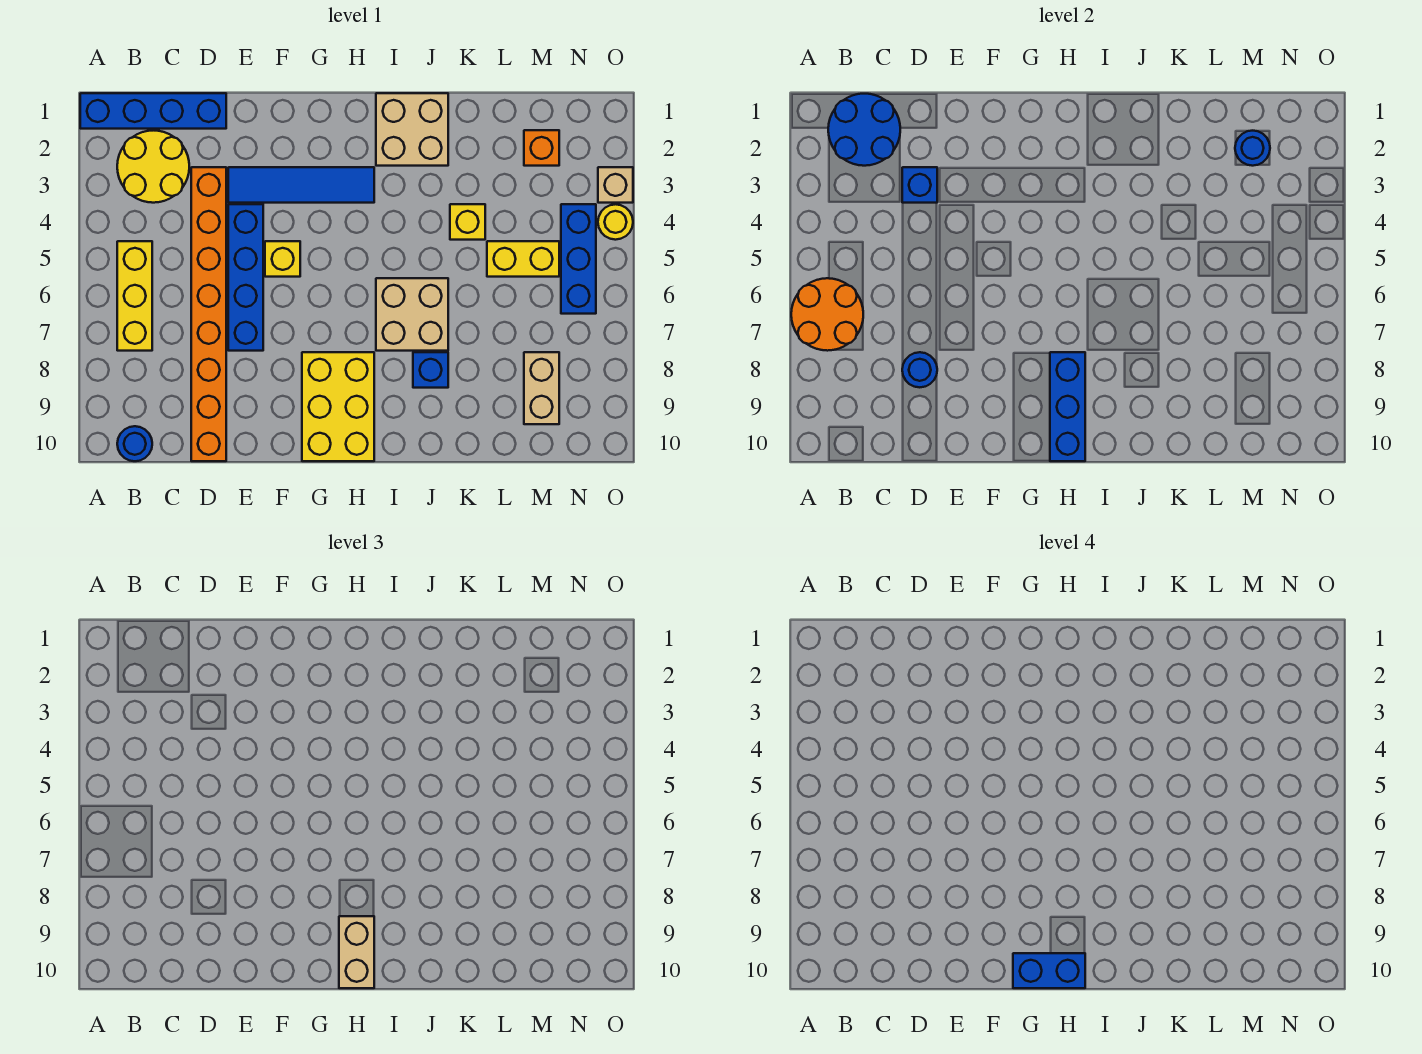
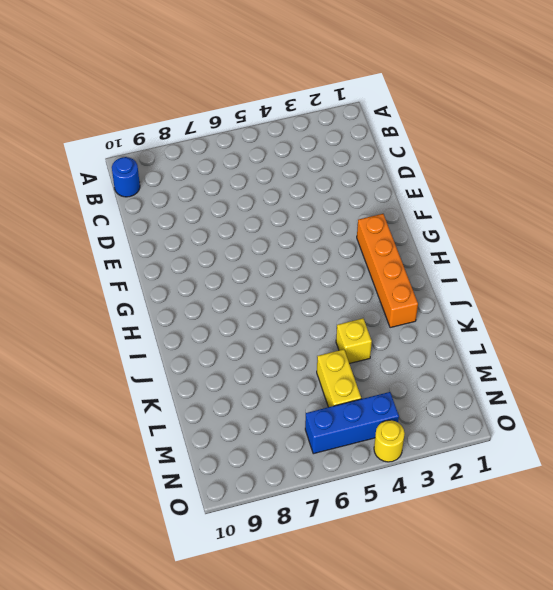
orange brick G2:J2 level 1 -> tan brick I1:J2 level 1
none -> blue brick A1:D1 level 1
none -> yellow round brick B2:C3 level 1
none -> yellow brick B5:B7 level 1

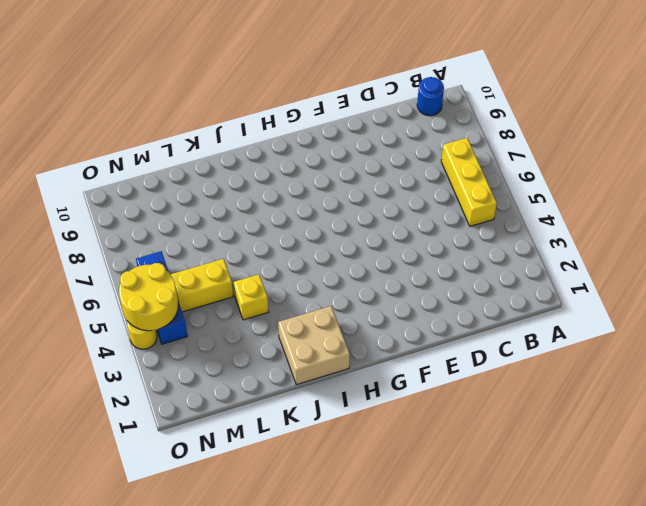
yellow round brick N4:O5 level 2 -> yellow round brick B2:C3 level 1
none -> blue brick A1:D1 level 1
none -> orange brick D3:D10 level 1
none -> blue tile E3:H3 level 1

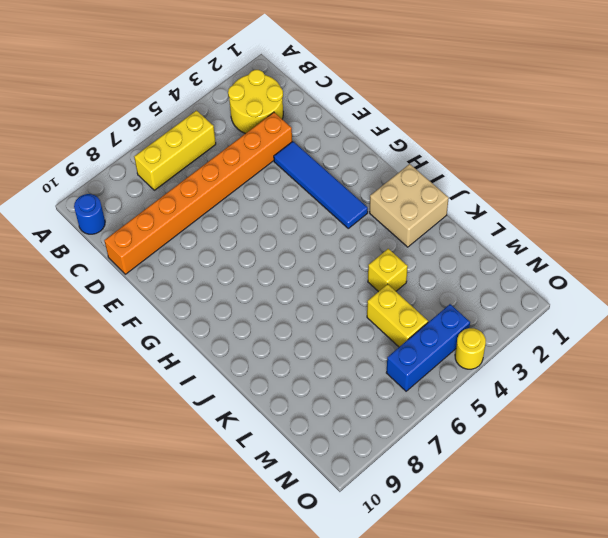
none -> blue brick A1:D1 level 1
none -> blue brick E4:E7 level 1
none -> yellow brick F5 level 1

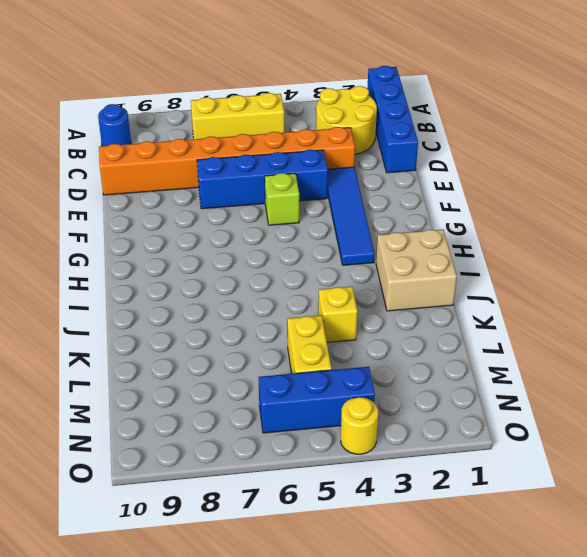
lime brick F5 level 1 -> yellow brick F5 level 1
none -> yellow brick G8:H10 level 1
none -> tan brick I6:J7 level 1
none -> blue brick J8 level 1

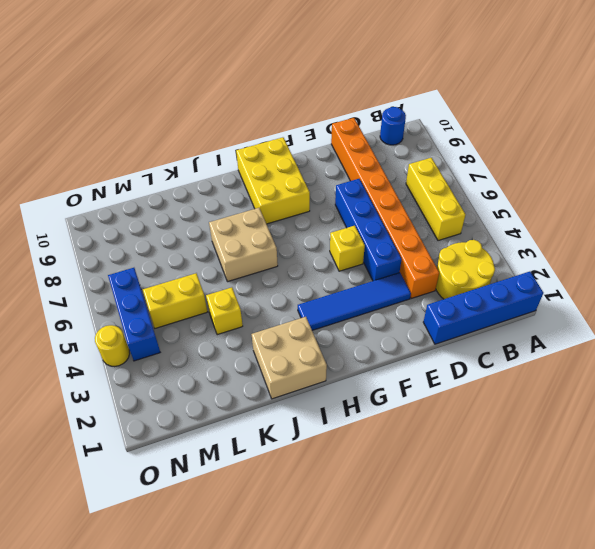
none -> blue brick J8 level 1
none -> orange brick M2 level 1
none -> tan brick M8:M9 level 1

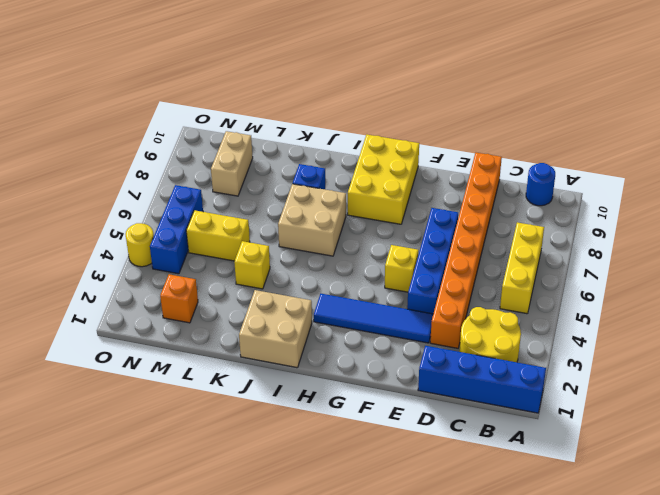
none -> tan brick O3 level 1
none -> orange round brick A6:B7 level 2
none -> blue round brick B1:C2 level 2

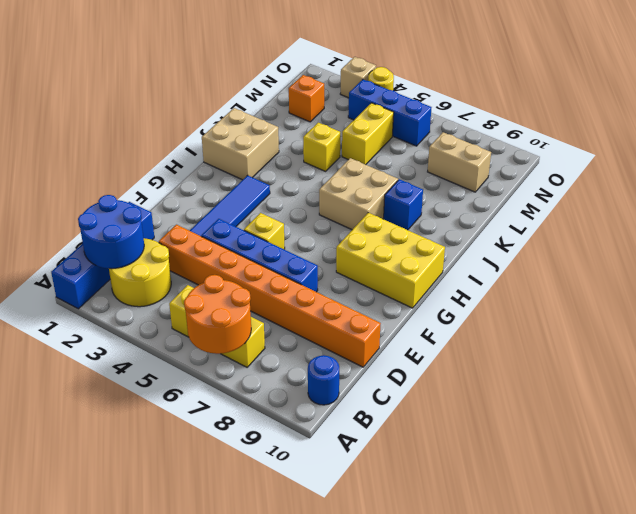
none -> blue brick D3 level 2
none -> blue round brick D8 level 2
none -> blue brick H8:H10 level 2

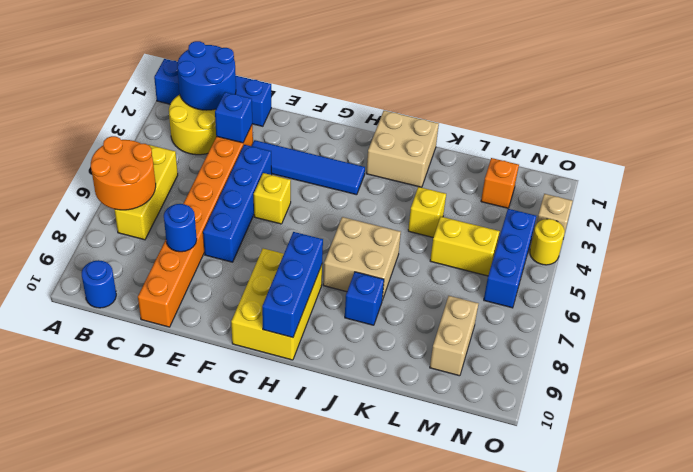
none -> blue round brick M2 level 2
none -> tan brick H9:H10 level 3
none -> blue brick G10:H10 level 4

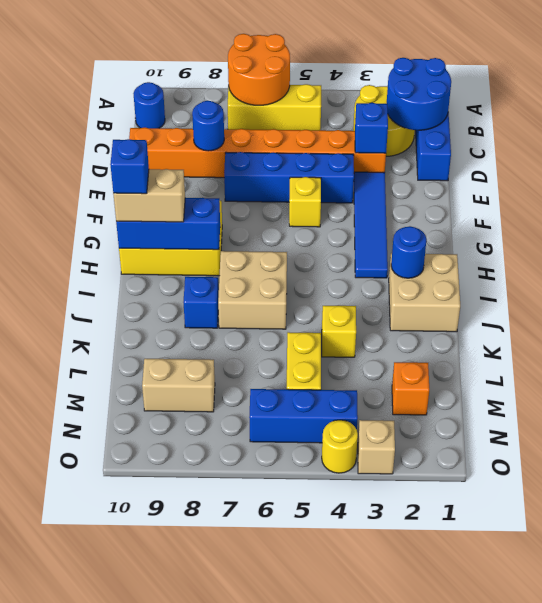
blue brick H10 level 4 -> blue brick G10:H10 level 4
blue round brick I2 level 2 -> blue round brick M2 level 2

